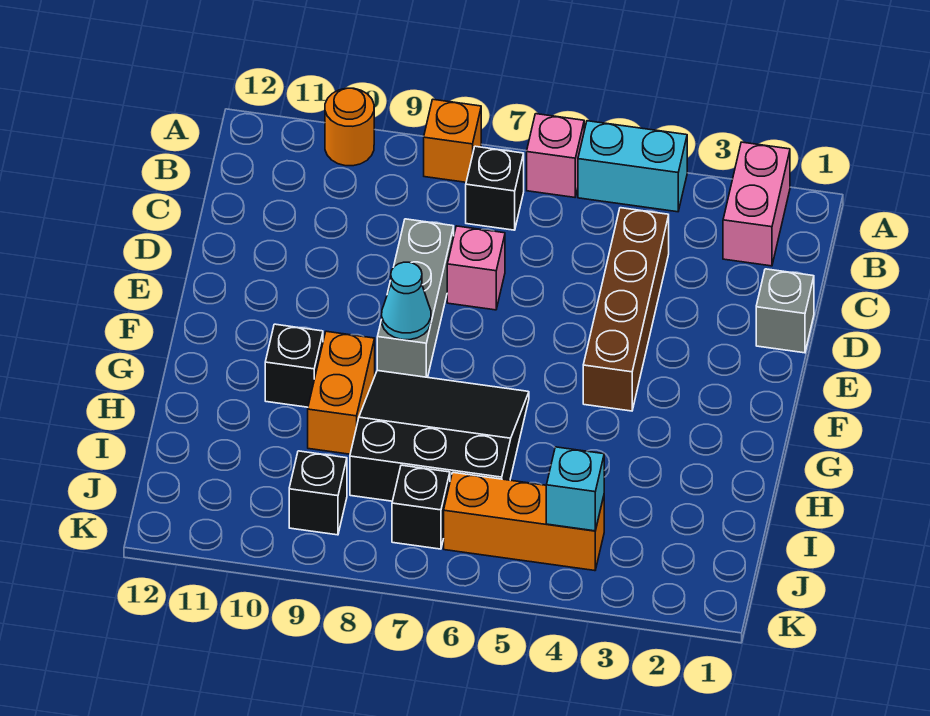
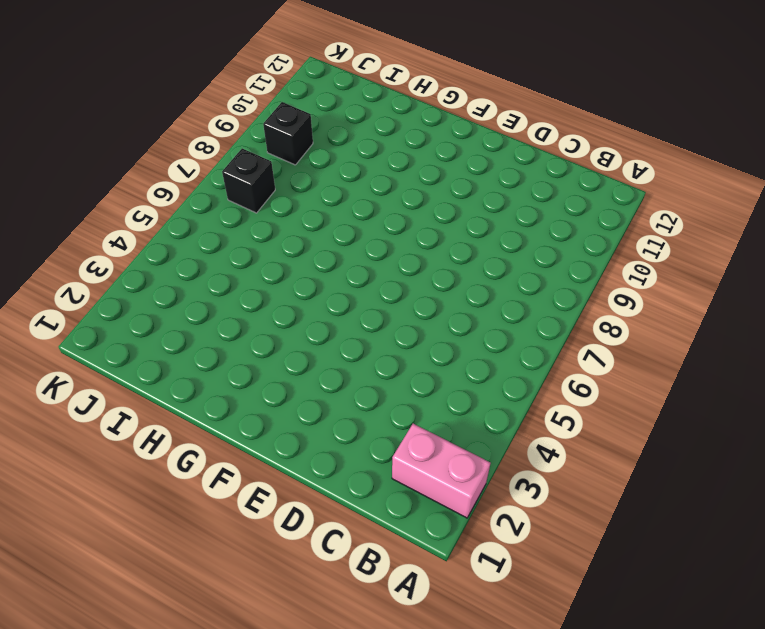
none -> cyan brick A4:A5 level 1
none -> pink brick A6 level 1
none -> orange brick A8 level 1

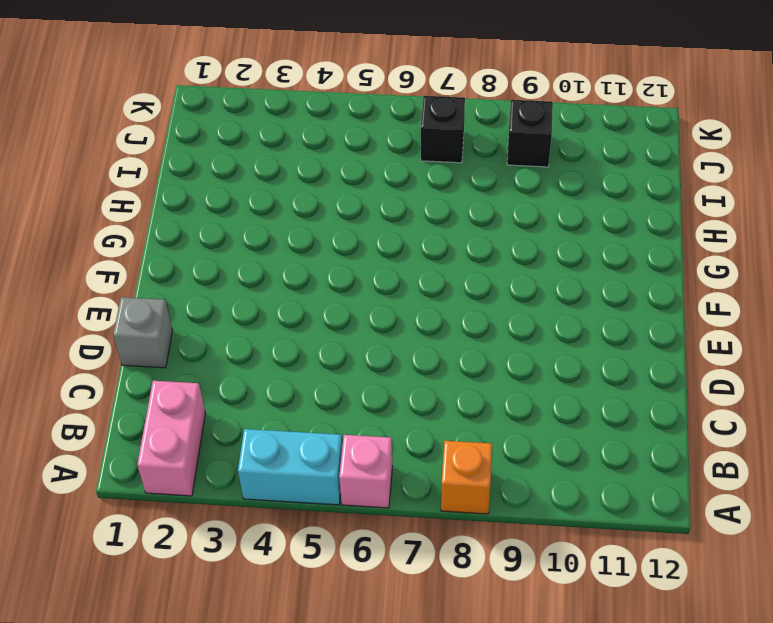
none -> orange round brick A10 level 1
none -> black brick B7 level 1
none -> brown brick C4:F4 level 1

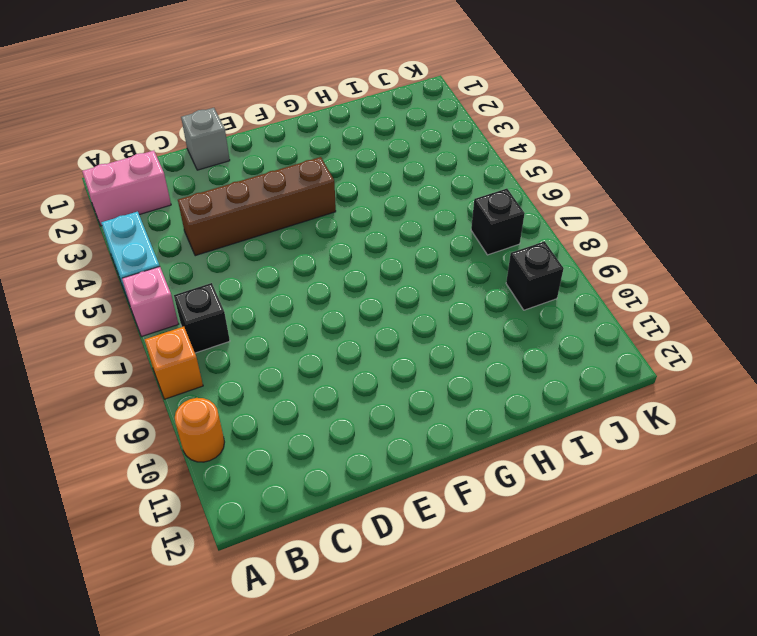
none -> pink brick D7 level 1
none -> grey brick D8:F8 level 1
none -> black slope G6:I8 level 1 top I

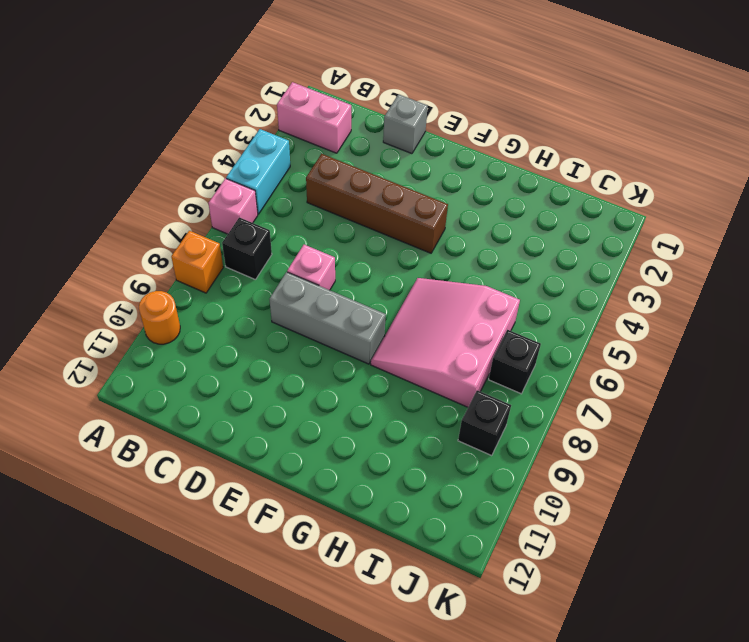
pink slope G6:I8 level 1 top I -> black slope G6:I8 level 1 top I
none -> orange brick G9:H9 level 1
none -> black brick G10 level 1
none -> orange brick J4:J6 level 1

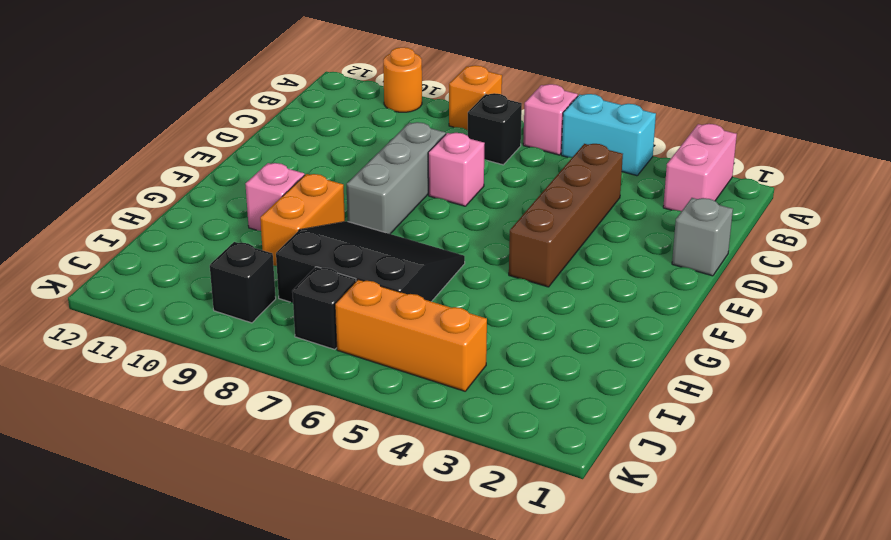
pink brick G10 level 1 -> black brick G10 level 1
none -> cyan cone F8 level 2
none -> cyan brick J4 level 2

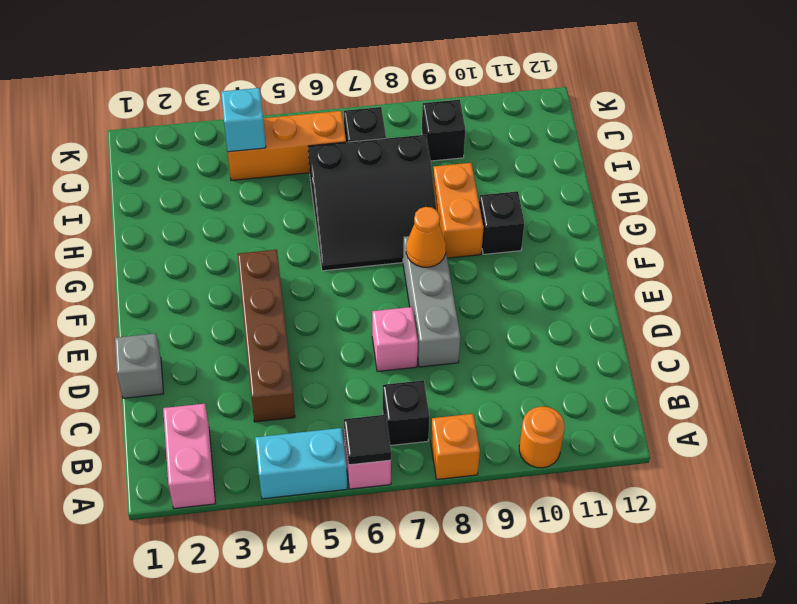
black tile A6 level 2 -> none
orange cone F8 level 2 -> cyan cone F8 level 2

